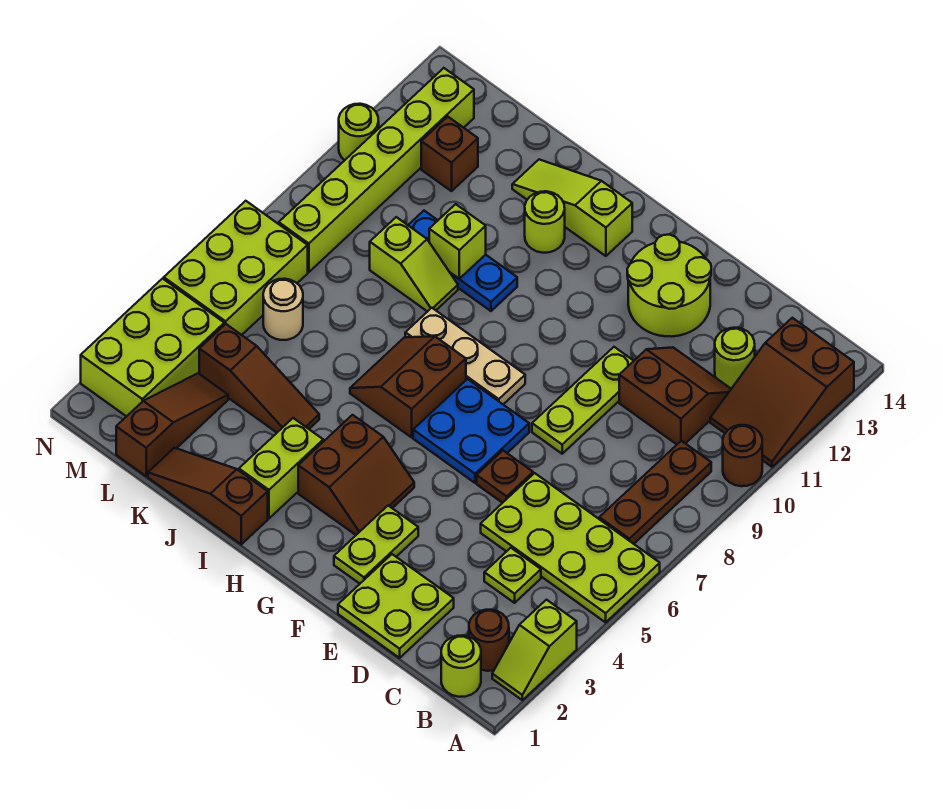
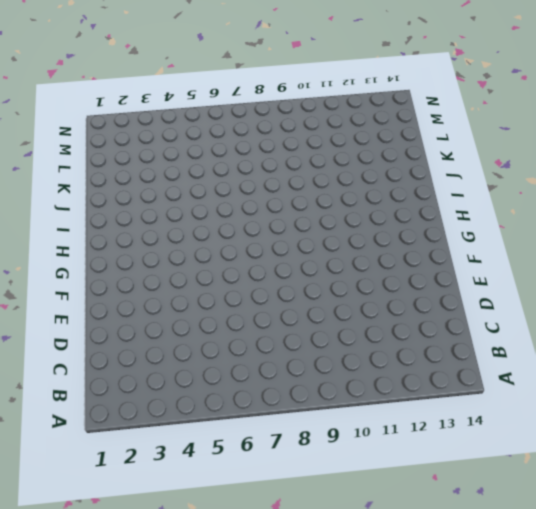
none -> lime slope A2:A3 level 1 top 3
none -> lime plate A5:D6 level 1
none -> brown round brick A10 level 1
none -> brown slope A11:B13 level 1 top 13

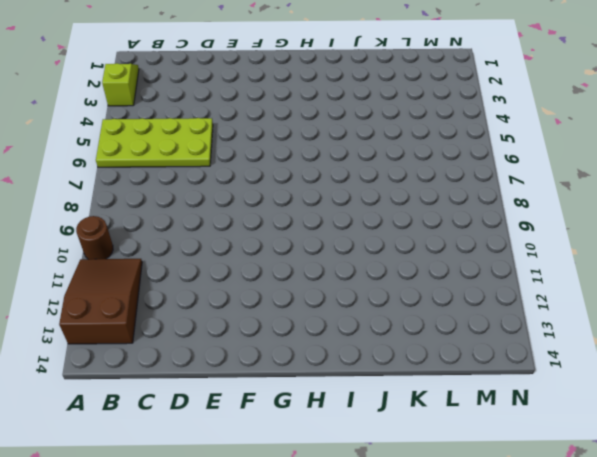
none -> lime round brick B1 level 1
none -> brown round brick B2 level 1
none -> brown plate B7:B9 level 1
none -> lime plate C4 level 1

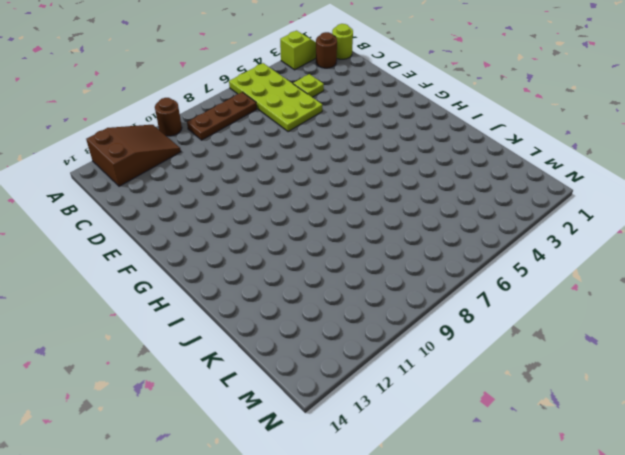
none -> brown slope C10:D11 level 1 top 10
none -> lime round brick C12 level 1
none -> lime plate D1:E2 level 1
none -> brown plate E6 level 1

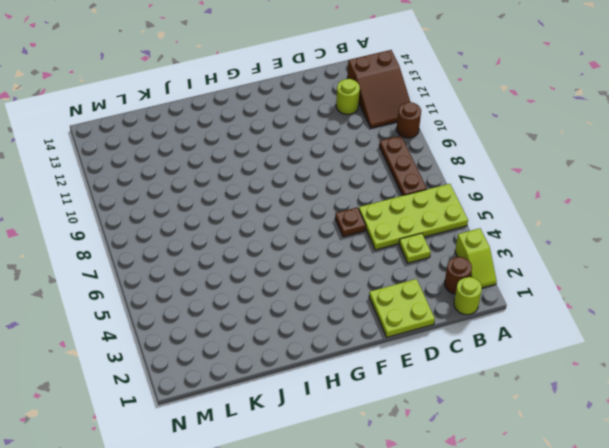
none -> brown slope C10:D11 level 1 top 10
none -> lime plate E8:E10 level 1
none -> lime round brick E12:F13 level 1
none -> lime plate F2:F3 level 1

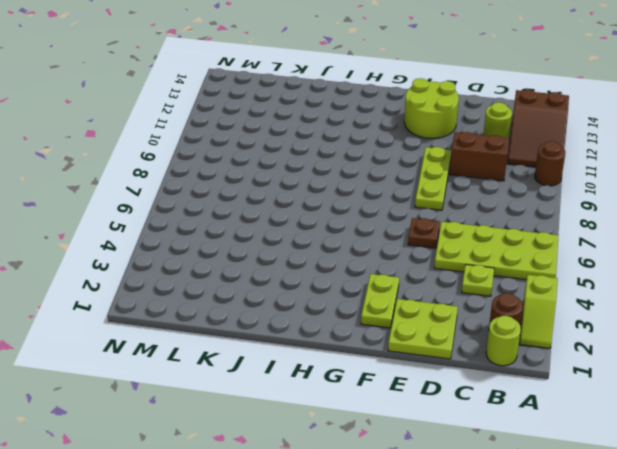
none -> brown plate B7:B9 level 1
none -> blue plate F6:G7 level 1
none -> brown slope G3:H4 level 1 top H
none -> tan plate G8:I8 level 1

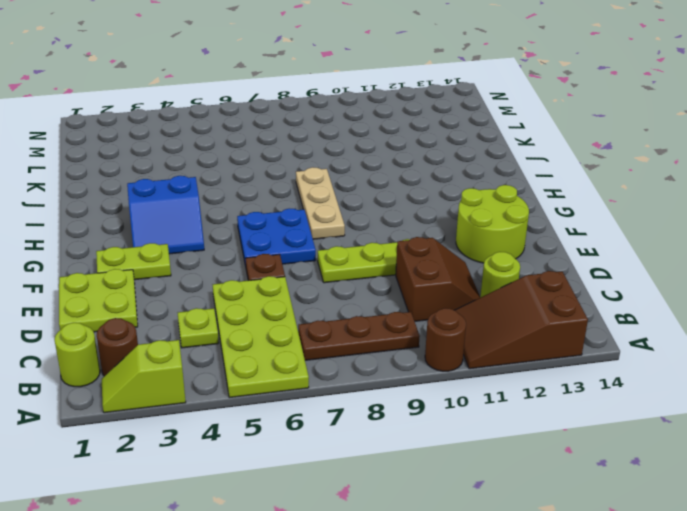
blue slope G3:H4 level 1 top H -> brown slope G3:H4 level 1 top H
none -> brown slope H6:I7 level 1 top H
none -> lime slope H13:J13 level 1 top H
none -> brown slope I1:K1 level 1 top I
none -> lime brick I2:I3 level 1

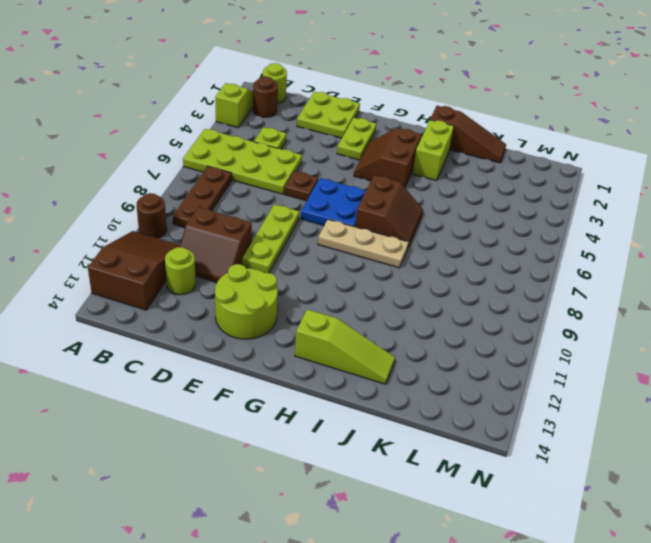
none -> blue plate I10:K10 level 1
none -> lime round brick I12 level 1
none -> brown slope J4:L4 level 1 top L
none -> lime slope J9:K9 level 1 top K

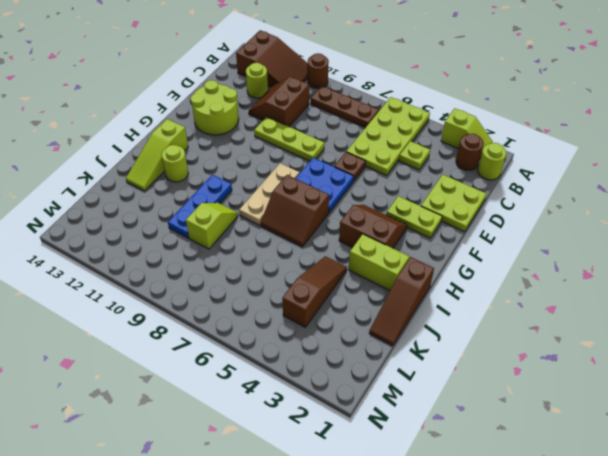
none -> brown slope L1:L3 level 1 top 1
none -> tan round brick L6 level 1
none -> brown brick L12 level 1
none -> lime brick M2:N4 level 1

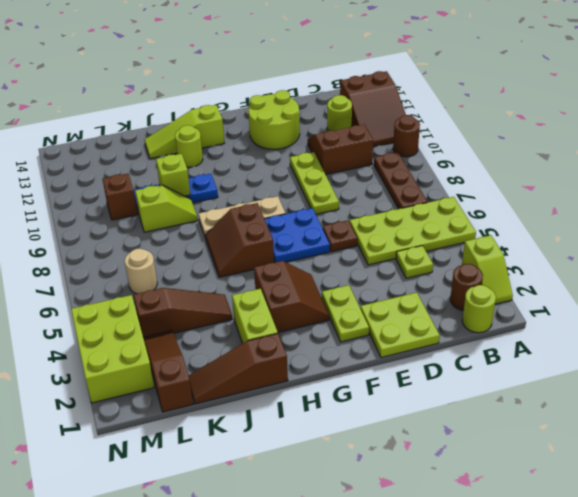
brown brick L10 level 1 -> brown brick L12 level 1
none -> lime brick M5:N7 level 1
none -> lime brick M8:M13 level 1
none -> lime round brick N11 level 1

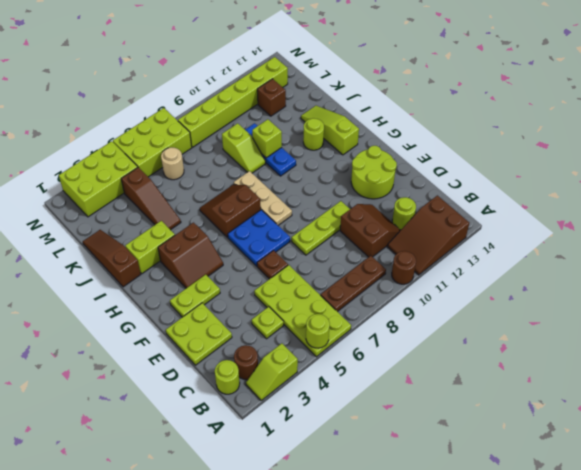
lime round brick A5 level 2 -> lime round brick N11 level 1
none -> brown slope L1:L3 level 1 top 1

